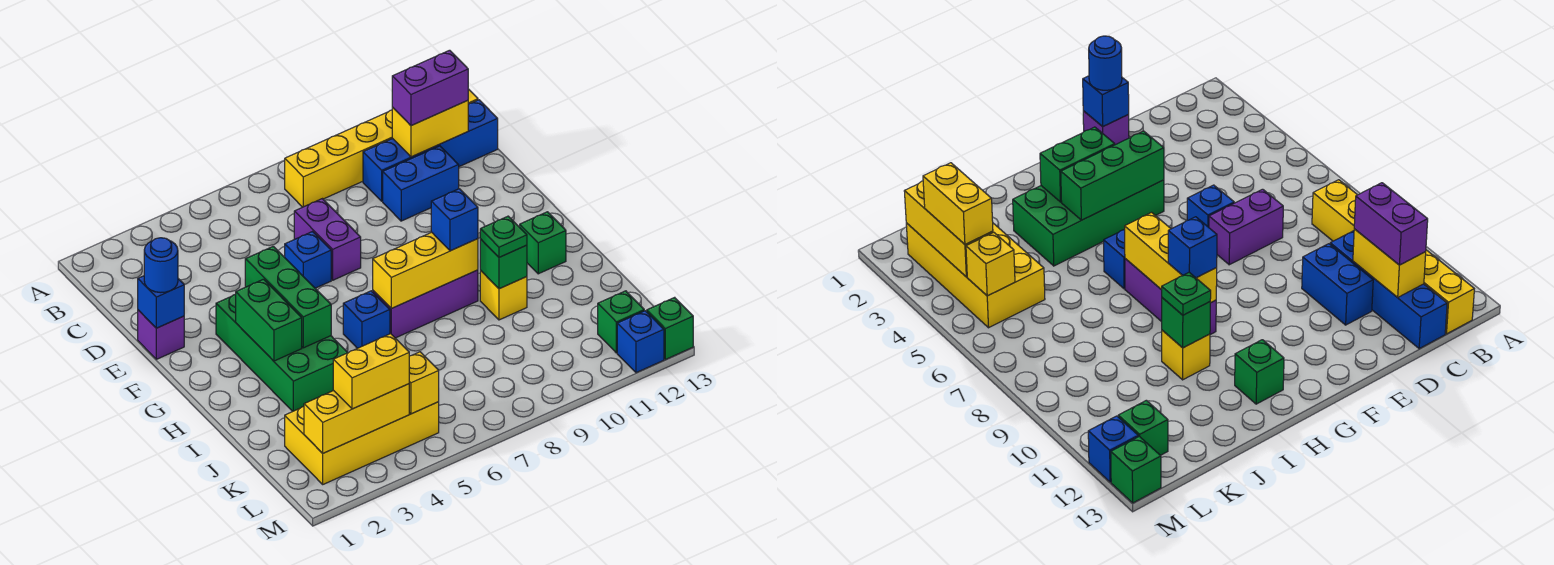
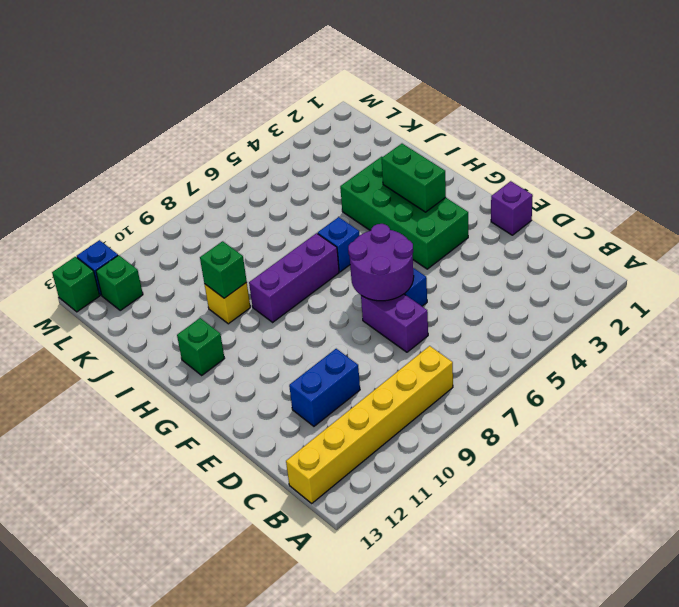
purple round brick E6:F7 level 2 -> none
none -> blue brick C10:C13 level 1
none -> yellow brick K2:L5 level 1
none -> yellow brick C11:C12 level 2

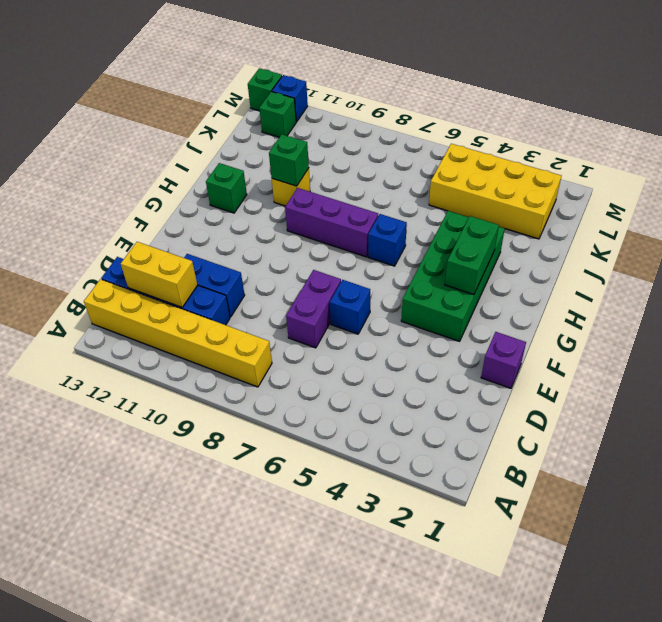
none -> blue brick E1 level 2
none -> green brick F4:H4 level 2
none -> yellow brick H7:H9 level 2

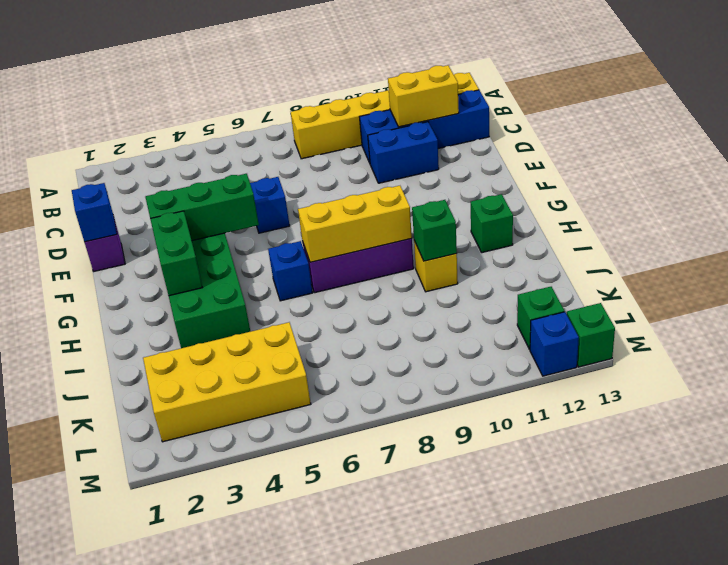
green brick F3:F5 level 2 -> green brick F4:H4 level 2
none -> purple brick D7:E7 level 1
none -> yellow brick L2:L4 level 2
none -> yellow brick L5 level 2

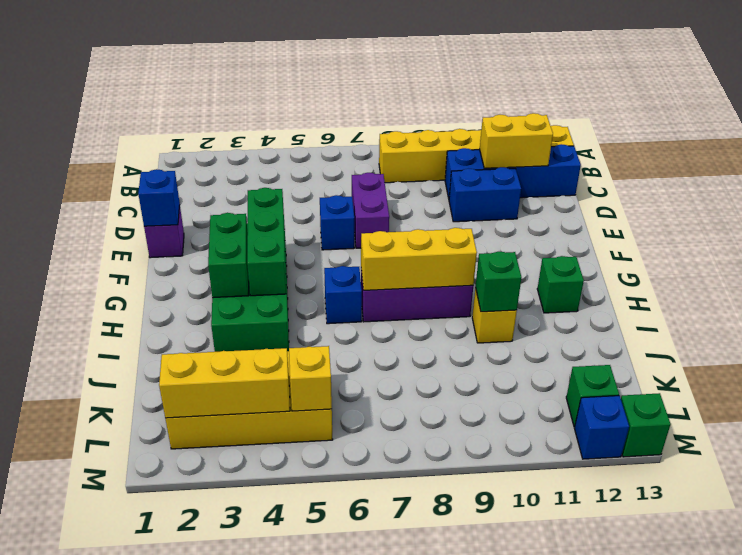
none -> purple brick C11:C12 level 3
none -> blue round brick E1 level 3
none -> blue brick H9 level 3

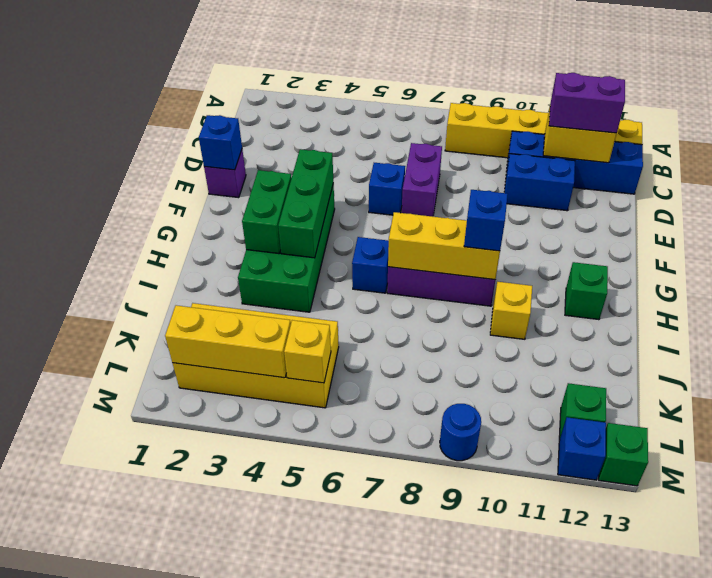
blue round brick M9 level 1 -> blue round brick E1 level 3
none -> green brick I10 level 2
none -> green plate I10 level 3
none -> yellow brick L3:L4 level 3

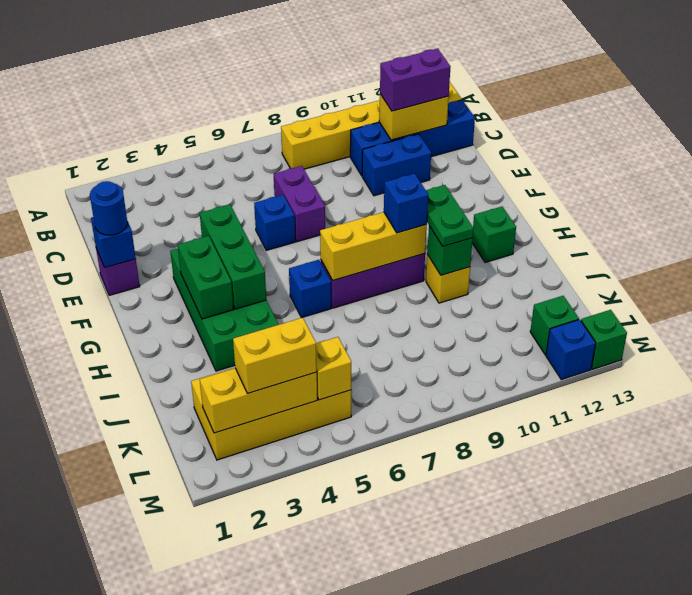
green plate H10:I10 level 3 -> green plate I10 level 3

